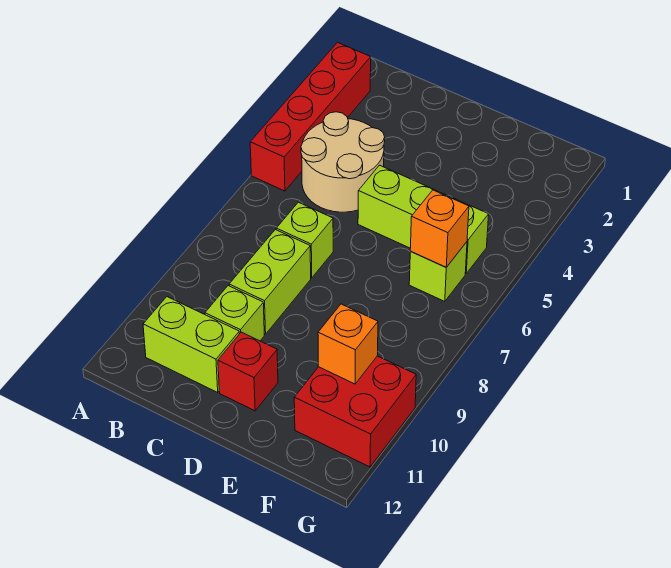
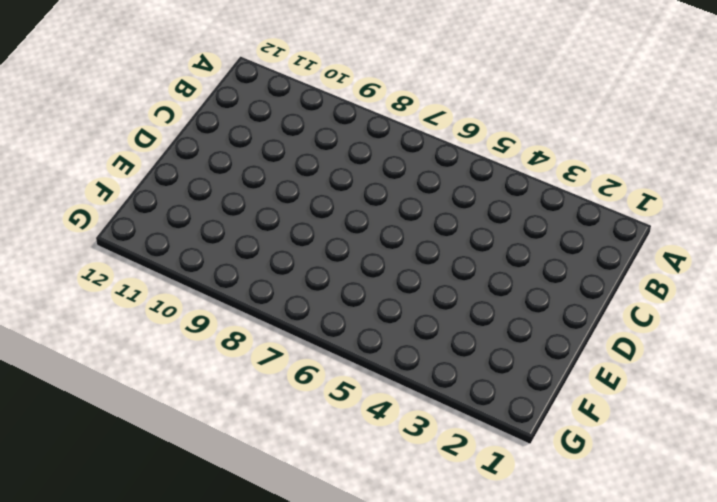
none -> red brick A2:A5 level 1
none -> tan round brick B4:C5 level 1
none -> lime brick B11:C11 level 1

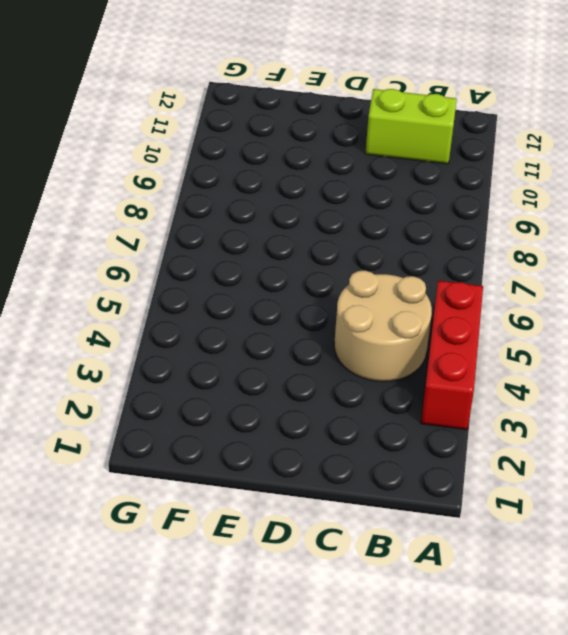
red brick A3:A5 level 1 -> red brick A2:A5 level 1
none -> lime brick C7 level 1
none -> lime brick C8:C9 level 1
none -> lime brick C10 level 1

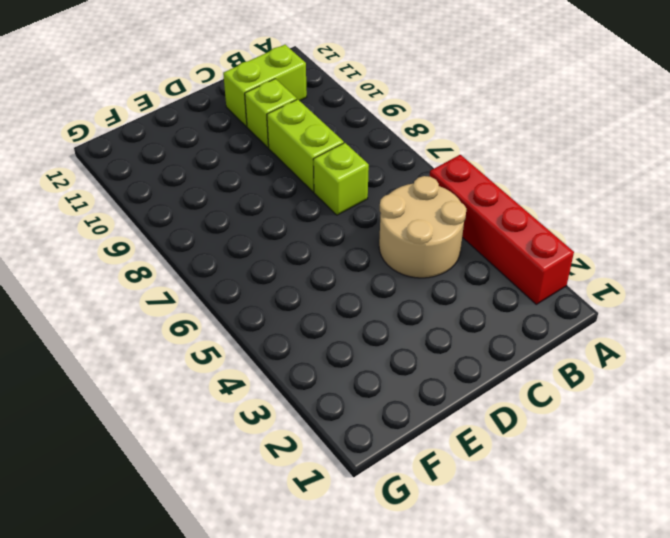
none -> lime brick D5:F5 level 1
none -> red brick D11 level 1
none -> lime brick F6 level 1

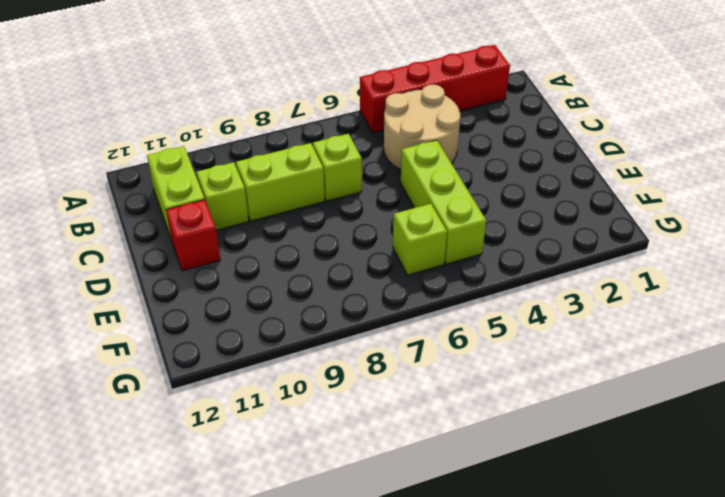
none -> red brick F10:G11 level 1
none -> orange brick F6 level 2
none -> orange brick F10 level 2

